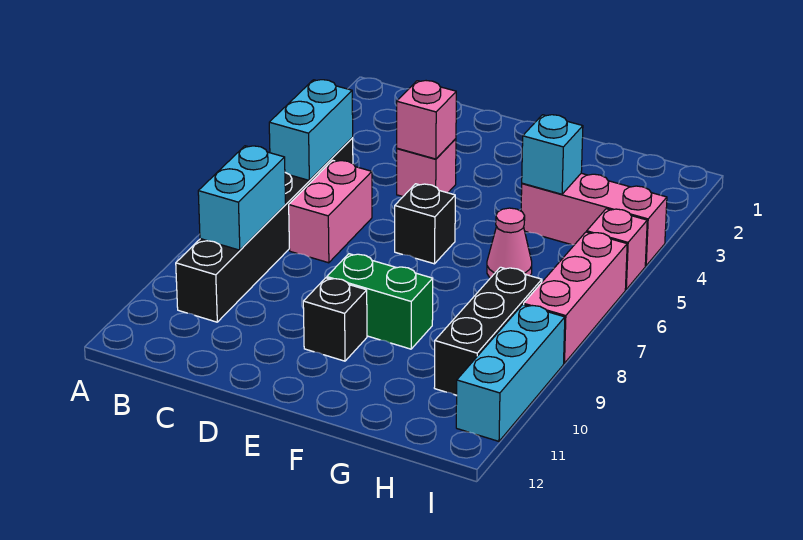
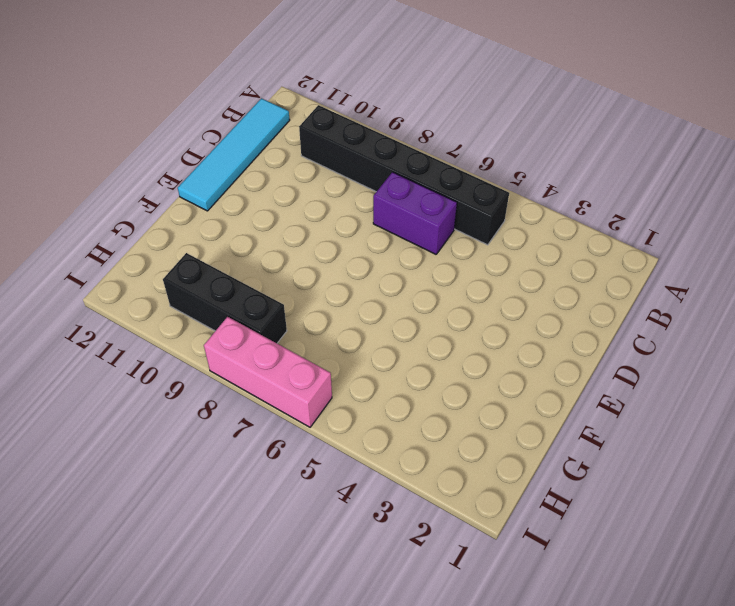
cyan tile B12:E12 level 1 -> none
purple brick C6:C7 level 1 -> pink brick C6:C7 level 1
none -> pink brick D4 level 1
none -> black brick E6 level 1
none -> green brick E9:F9 level 1

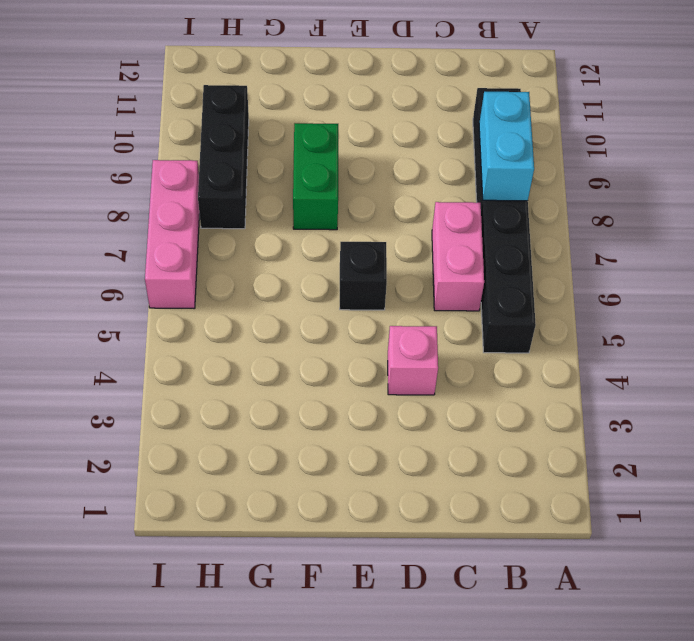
green brick F8:F9 level 1 -> green brick E9:F9 level 1
none -> black brick E10 level 1
none -> pink brick G4:I4 level 1
none -> pink cone G6 level 1

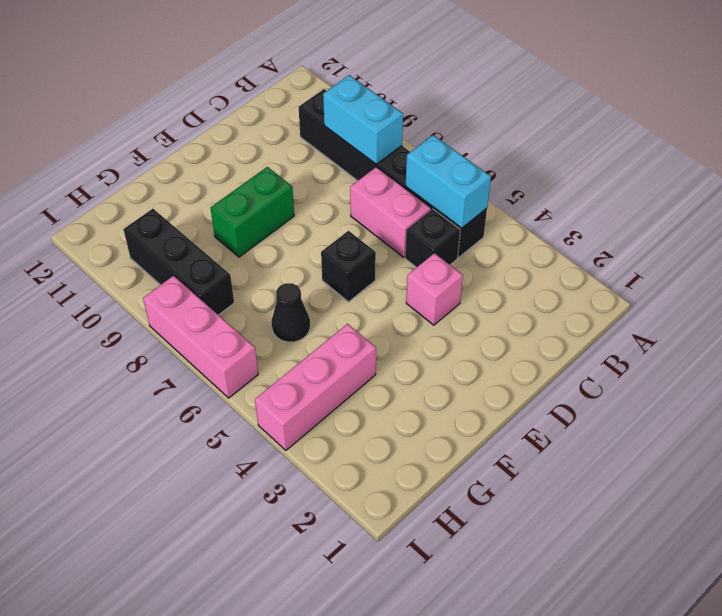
black brick C5 level 1 -> black brick E10 level 1
black cone G6 level 1 -> pink cone G6 level 1
none -> pink brick I5 level 1
none -> cyan brick I9:I11 level 1
none -> pink brick D4 level 2

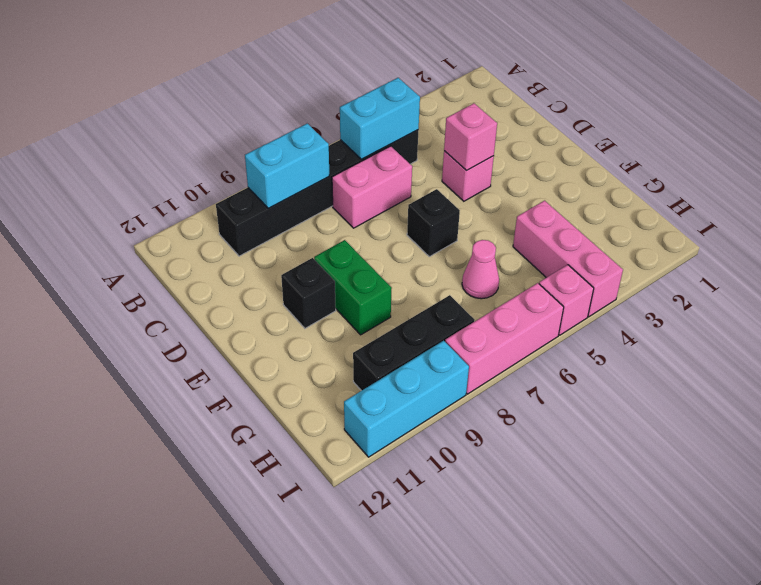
none -> cyan brick G4 level 2

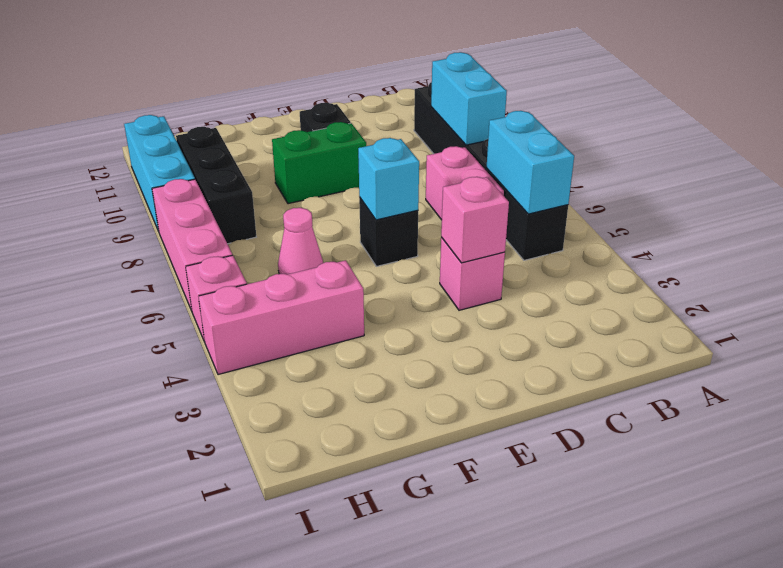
cyan brick E6 level 2 -> cyan brick G4 level 2

